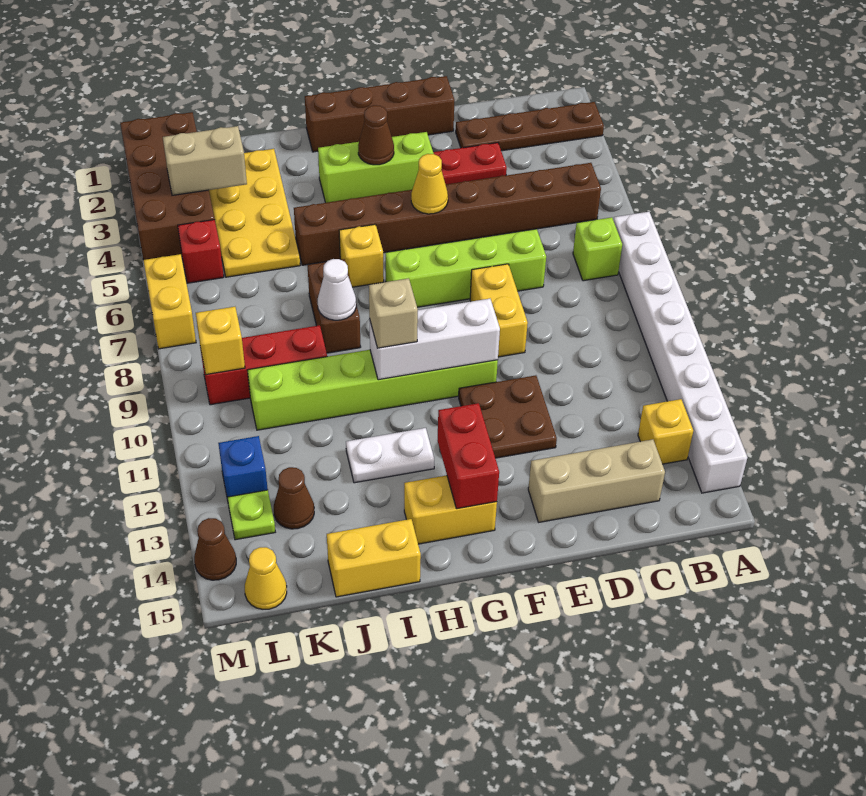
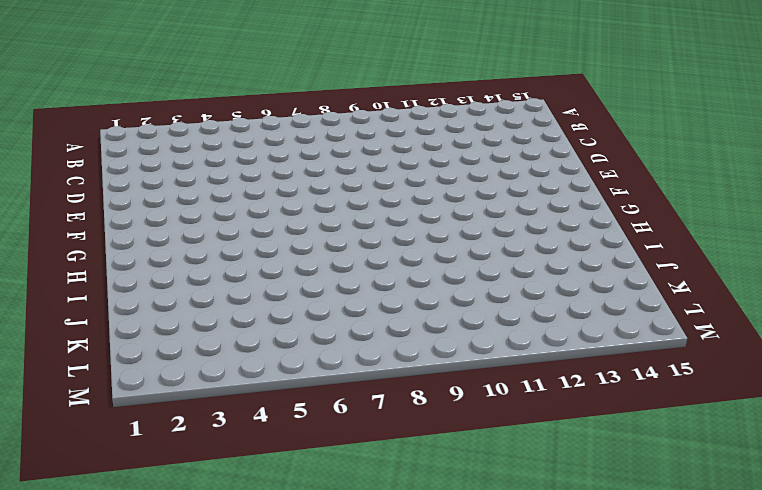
none -> brown plate A2:D2 level 1
none -> white brick A7:A14 level 1
none -> brown brick B5:I5 level 1
none -> lime brick B7 level 1

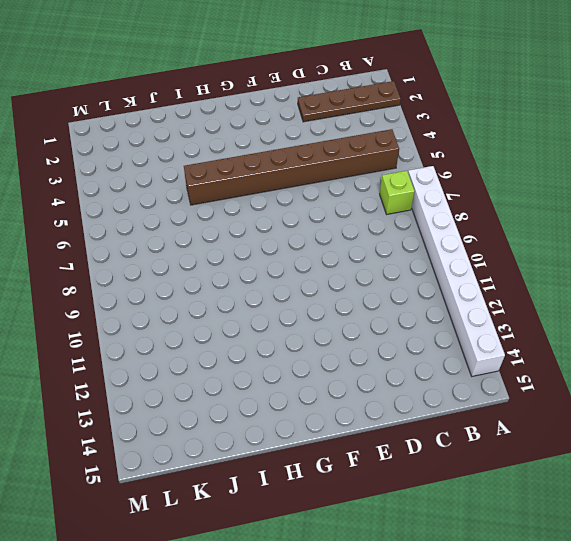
none -> yellow brick B13 level 1
none -> tan brick C14:E14 level 1
none -> red plate D3:E3 level 1
none -> lime brick D7:G7 level 1

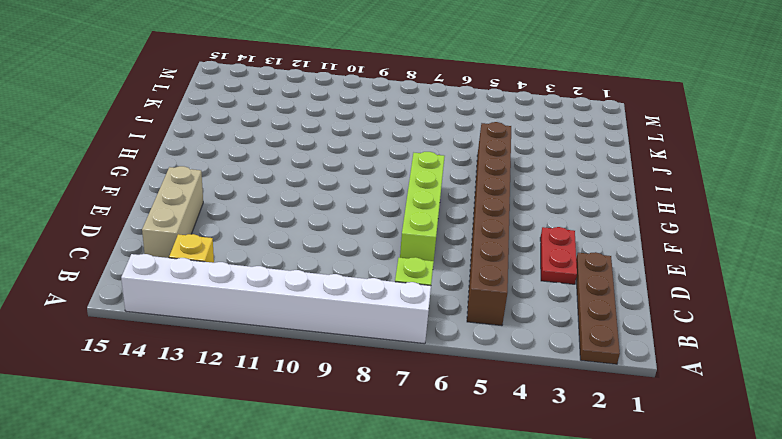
none -> brown brick E1:H1 level 1
none -> yellow brick E8:E9 level 1
none -> brown plate E11:F12 level 1
none -> lime brick F3:H3 level 1

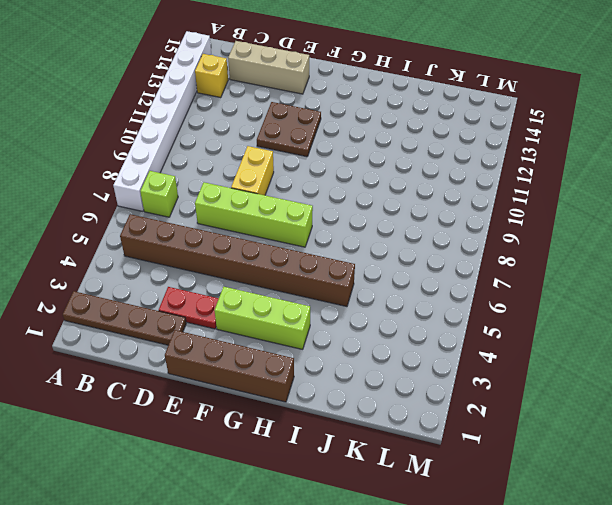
none -> lime brick F10:K10 level 1
none -> yellow brick G14:H14 level 1
none -> yellow brick H6 level 1
none -> white plate H12:I12 level 1

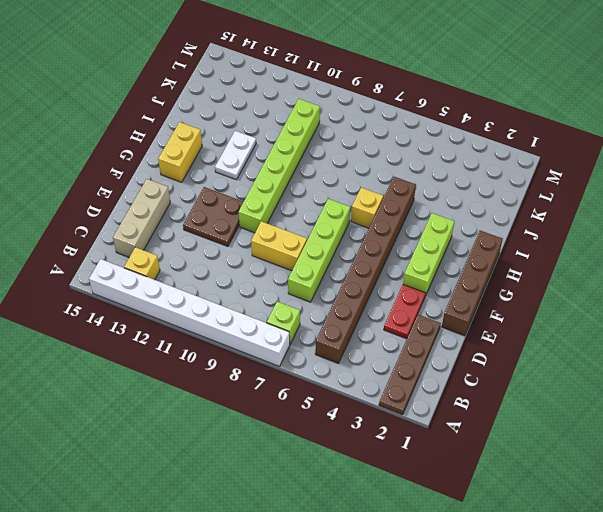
none -> brown brick I7:I8 level 1
none -> yellow brick I15:J15 level 1
none -> yellow plate J2:K5 level 1
none -> red brick J9:L9 level 1

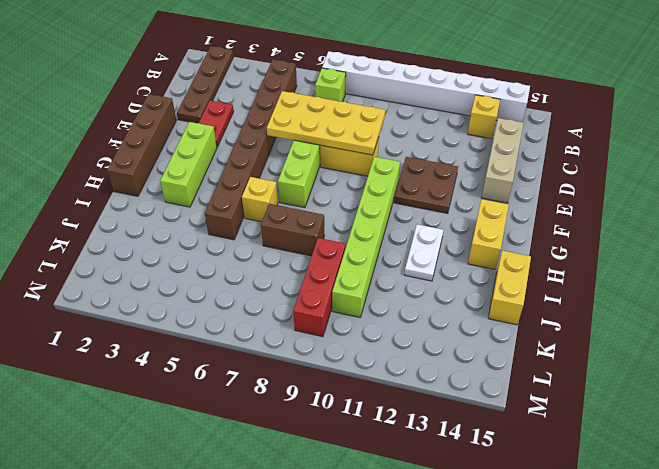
yellow plate D6:E9 level 2 -> yellow plate J2:K5 level 1
none -> brown cone K13 level 1
none -> brown brick L1:M4 level 1
none -> red brick L5 level 1
none -> blue brick L12 level 1

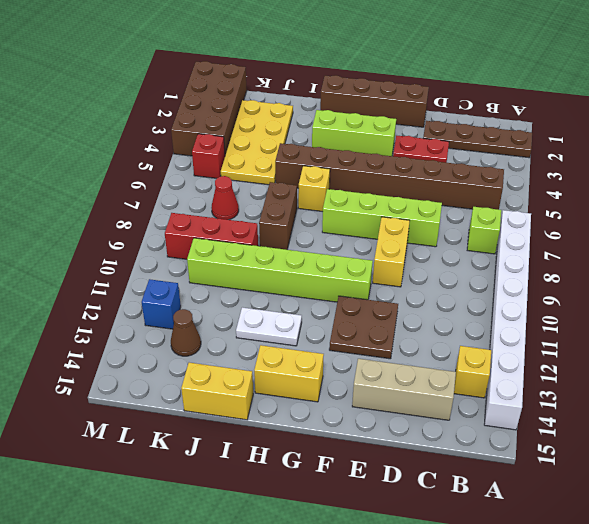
red cone K7 level 1 -> none
none -> lime plate L13 level 1
none -> yellow cone L15 level 1
none -> yellow brick M6:M7 level 1
none -> brown cone M14 level 1

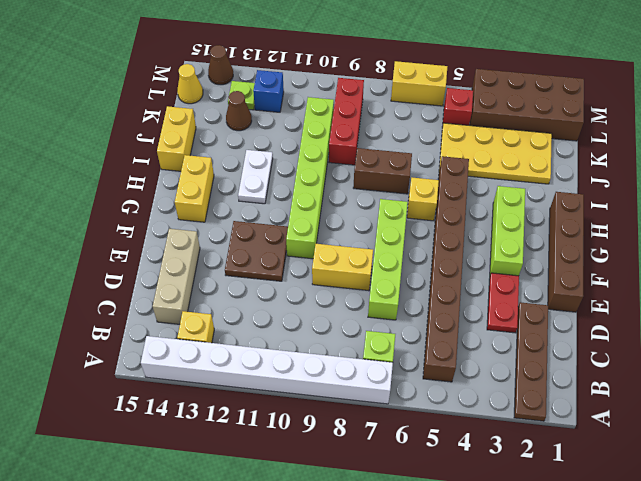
none -> yellow cone F5 level 2
none -> white brick F10:H10 level 2
none -> brown cone G3 level 2
none -> red brick G13:G14 level 2

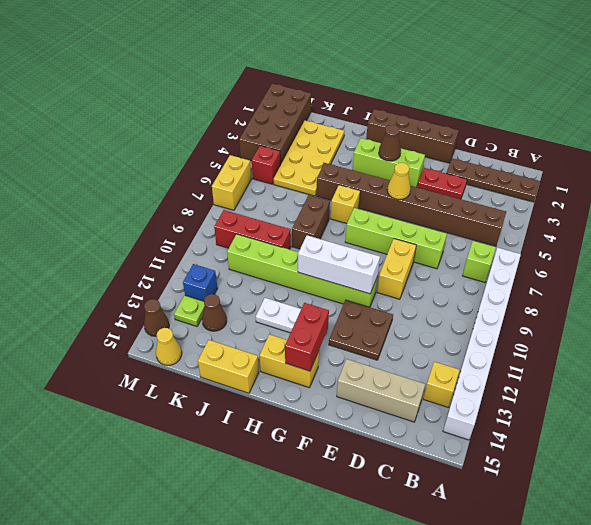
none -> white cone I8 level 2
none -> tan brick K3:L3 level 2
none -> yellow brick L9 level 2
none -> tan brick H10 level 3

